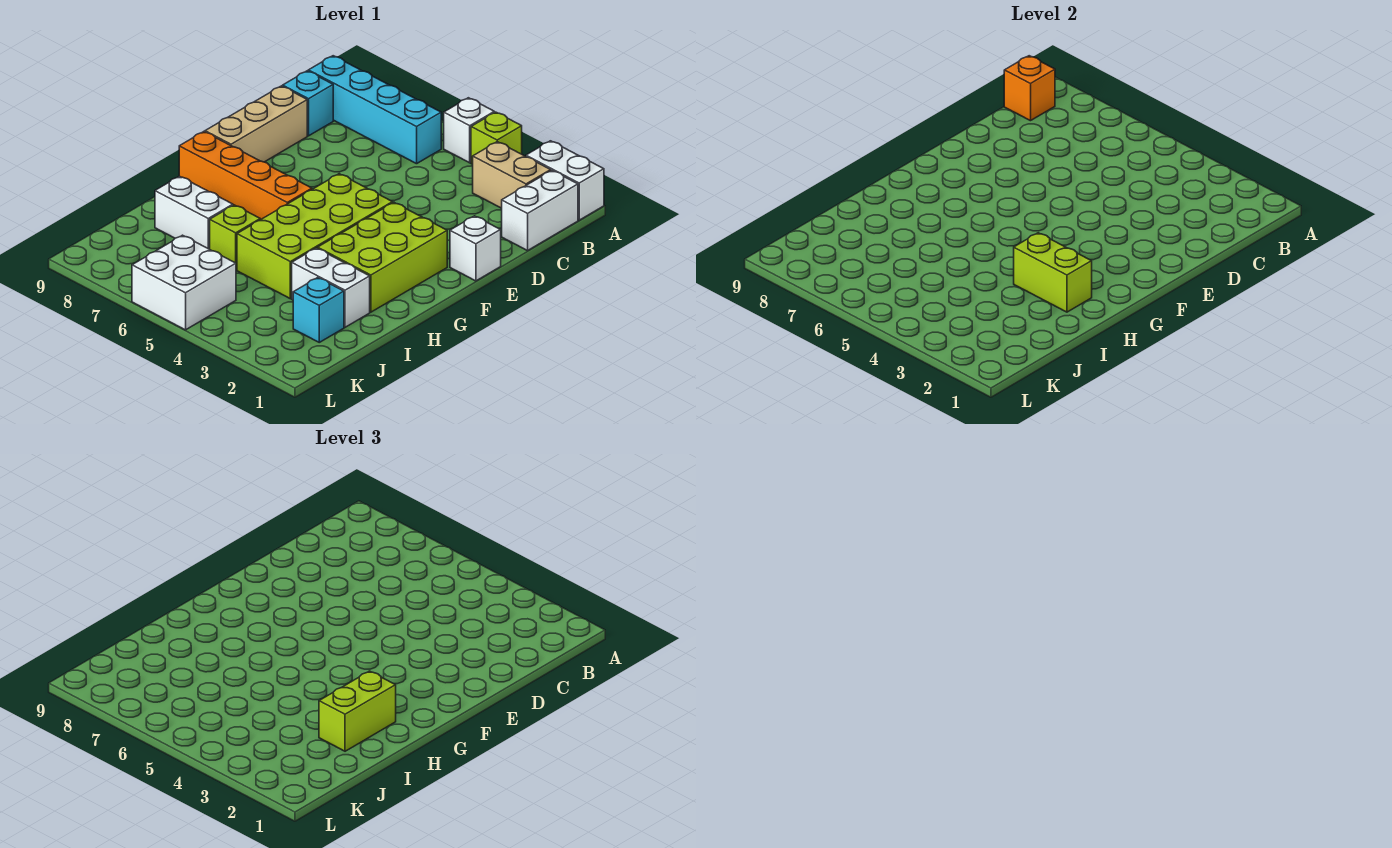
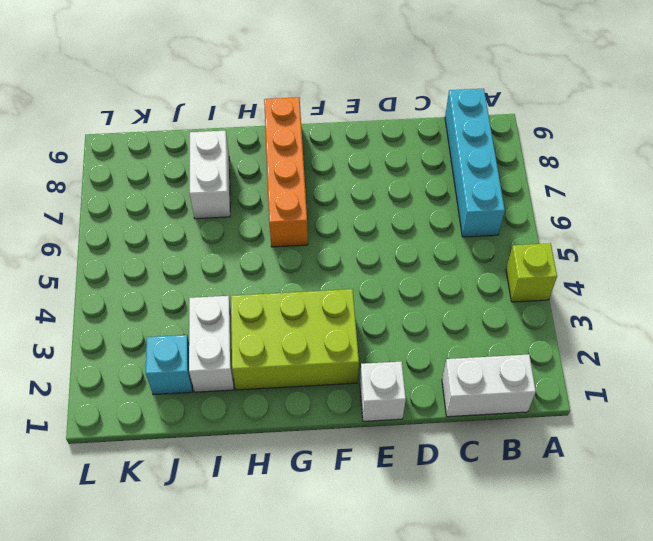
none -> white brick A1:A2 level 1
none -> white brick A5 level 1
none -> tan brick B2:B3 level 1

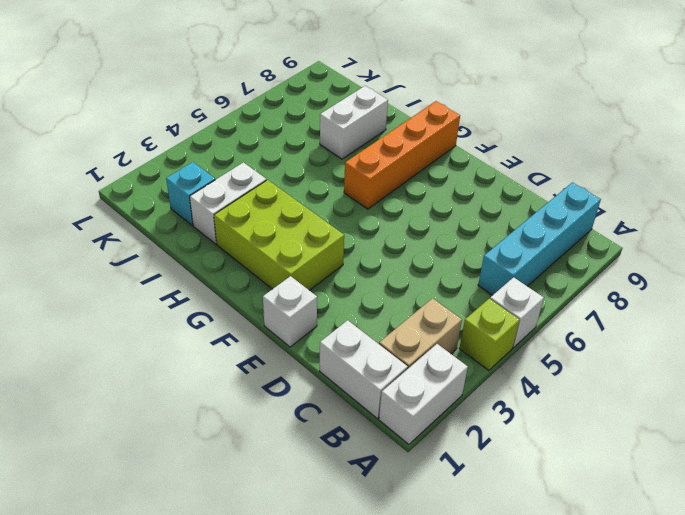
none -> cyan brick C9 level 1
none -> tan brick D9:F9 level 1
none -> lime brick F4:I5 level 1

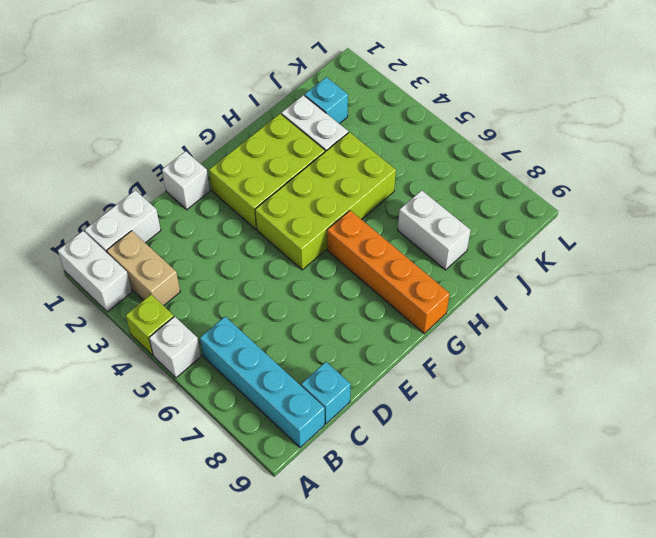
none -> tan brick D9:F9 level 1
none -> lime brick I6 level 1
none -> white brick K5:L6 level 1

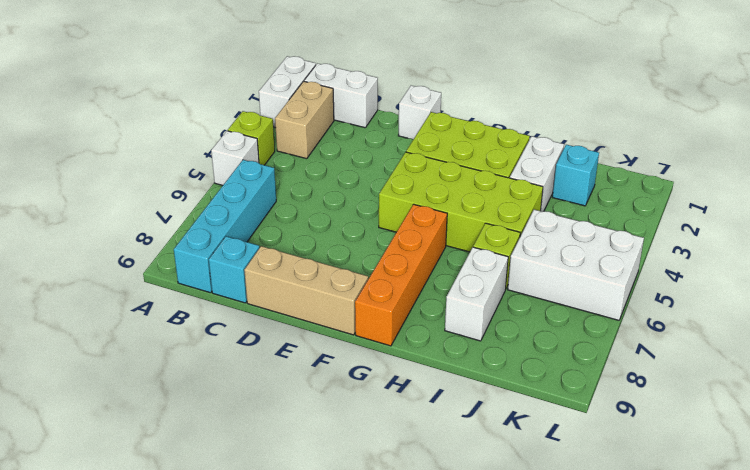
white brick J5:L6 level 1 -> white brick K5:L6 level 1
none -> orange brick B9 level 2
none -> lime brick H2:H3 level 2
none -> lime brick H2:I2 level 3

